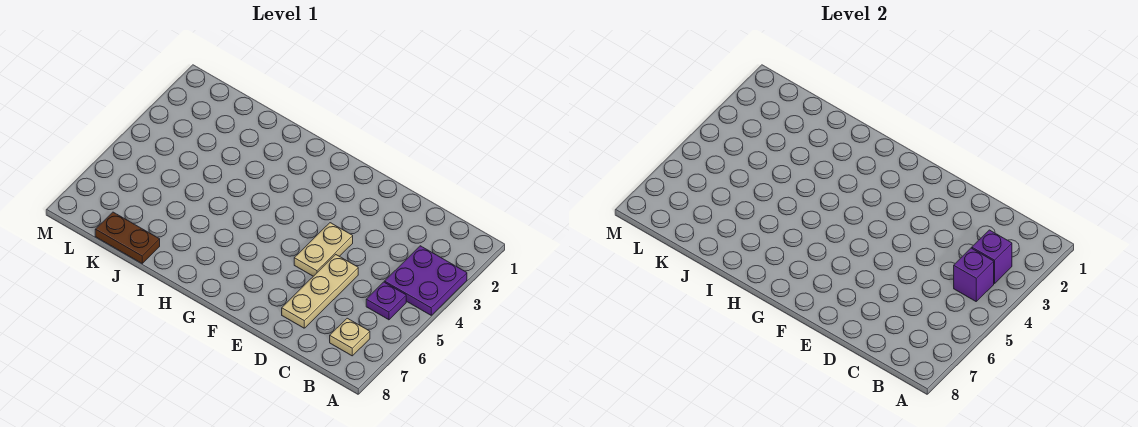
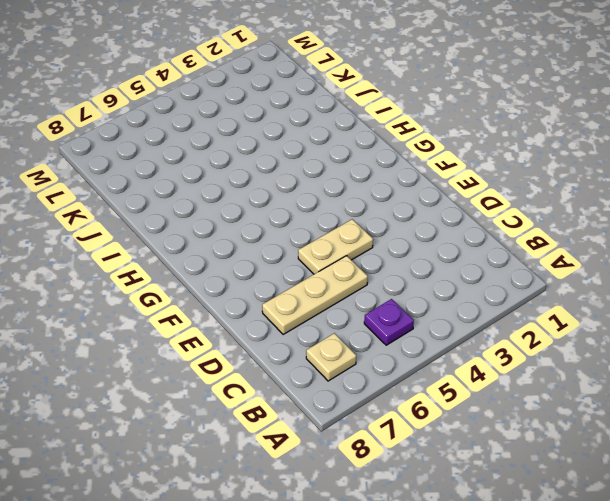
none -> purple plate A3:B4 level 1
none -> brown plate J8:K8 level 1

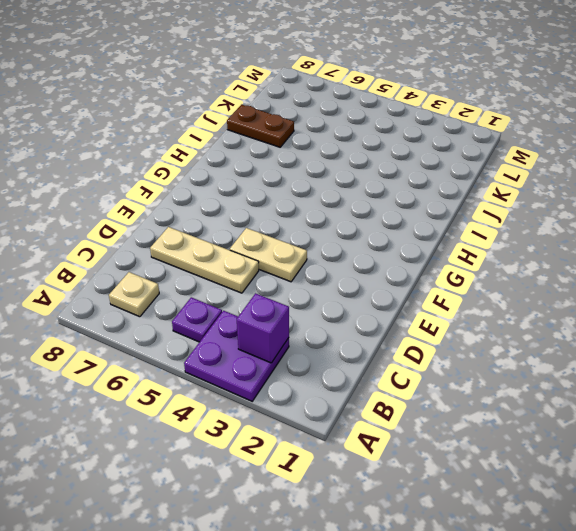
brown plate J7:J8 level 1 -> brown plate J8:K8 level 1
none -> purple brick B4 level 2

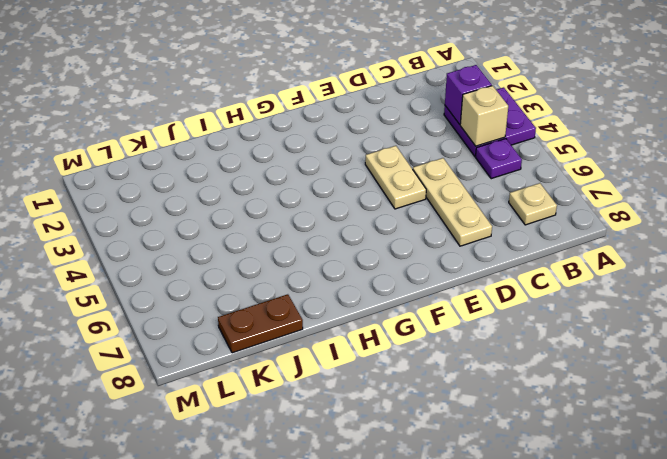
tan brick B4 level 2 -> purple brick B4 level 2

